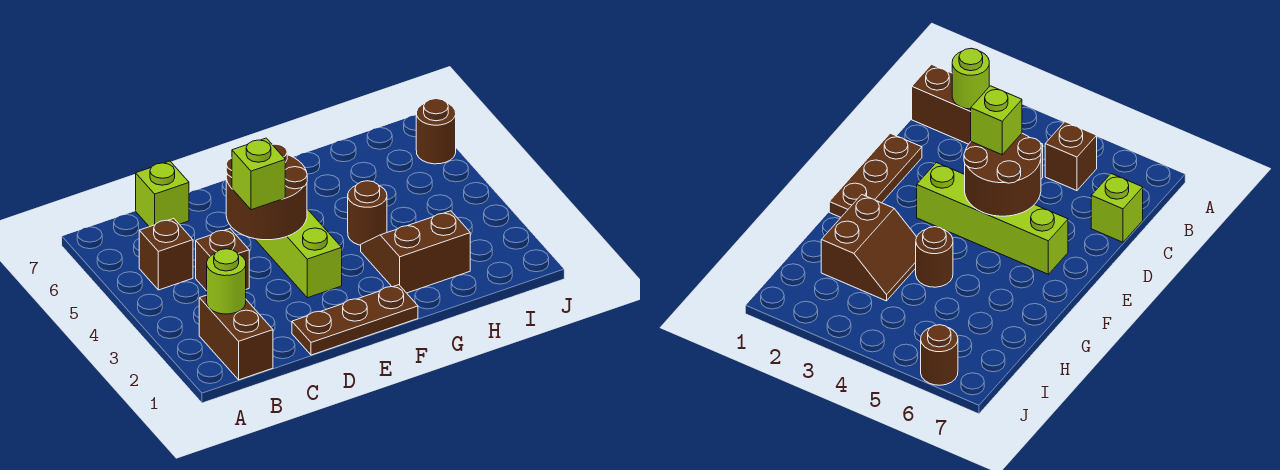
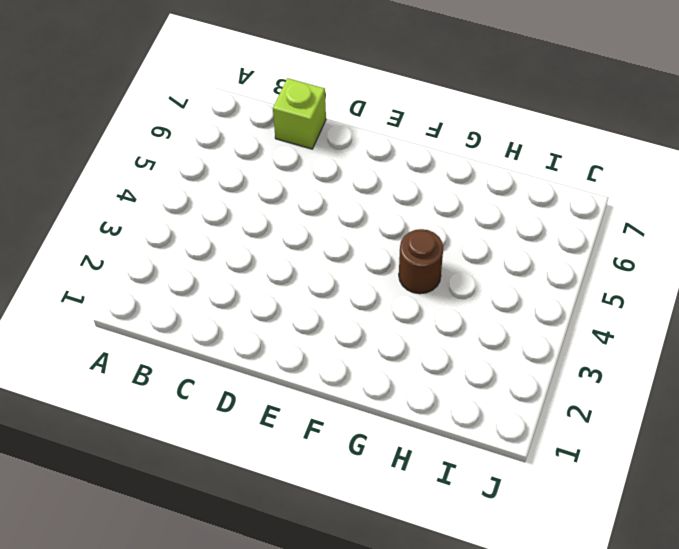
none -> brown brick B1:B2 level 1
none -> brown brick B5 level 1
none -> brown brick C4 level 1

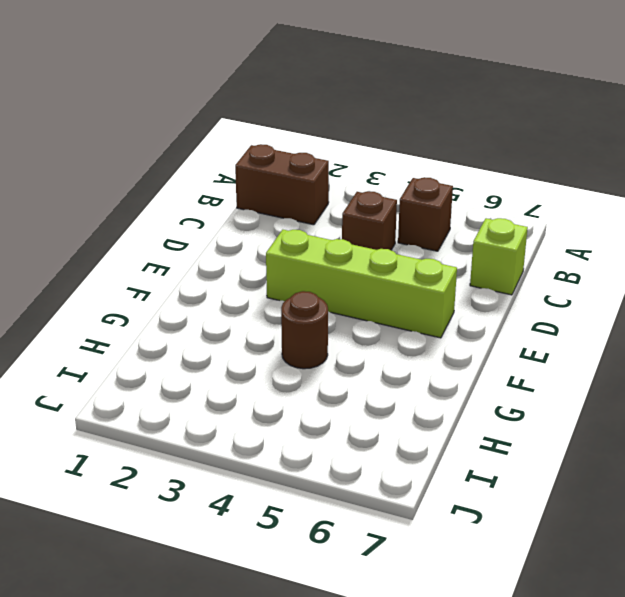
none -> brown plate D1:F1 level 1
none -> brown slope G2:H3 level 1 top 2
none -> brown round brick J6 level 1

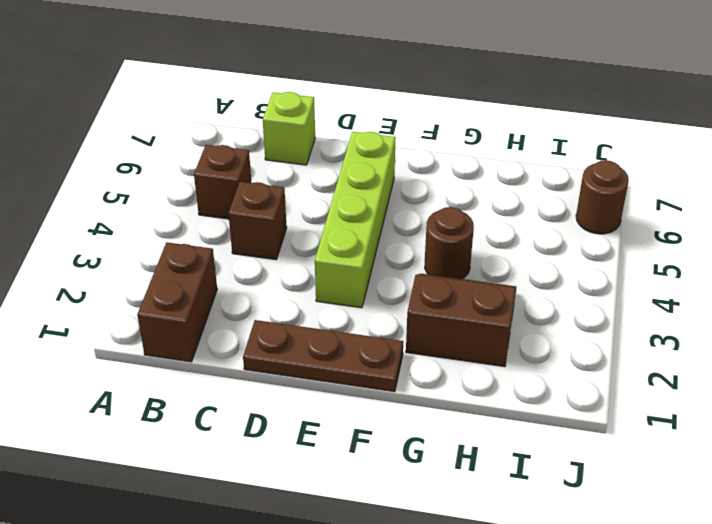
none -> lime round brick B2 level 2
none -> brown round brick D4:E5 level 2
none -> lime brick D4 level 3

